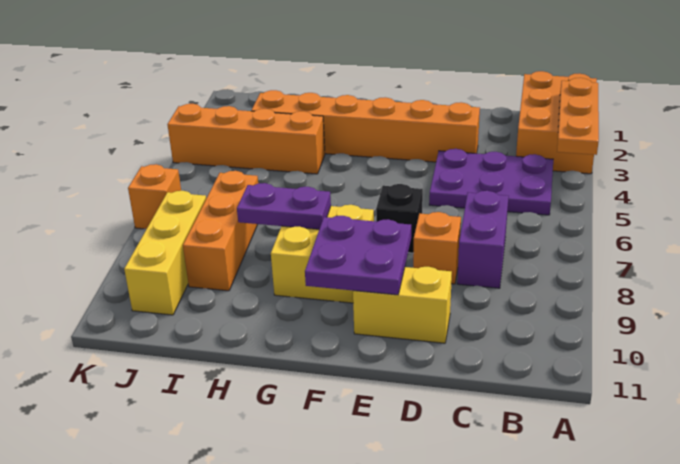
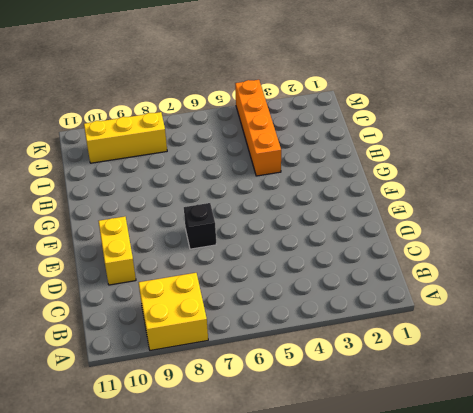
yellow brick A8:B9 level 1 -> yellow brick F8:G9 level 1
none -> orange brick A1:B3 level 1
none -> purple plate B4:D5 level 1
none -> purple brick C7:C8 level 1

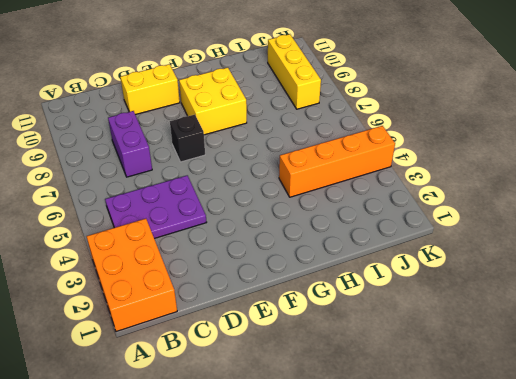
none -> orange brick D3:I3 level 1
none -> orange brick D8 level 1
none -> orange brick I7:I9 level 1

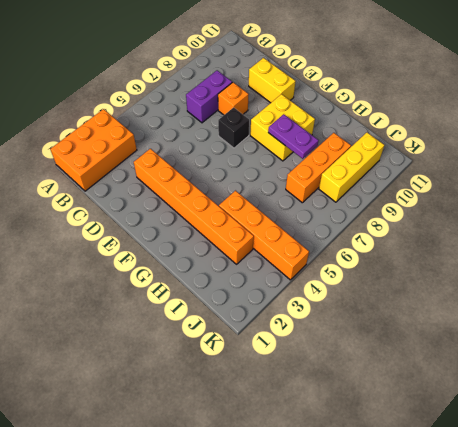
none -> purple plate B4:D5 level 1
none -> orange brick K7 level 1
none -> orange plate A2:A4 level 2

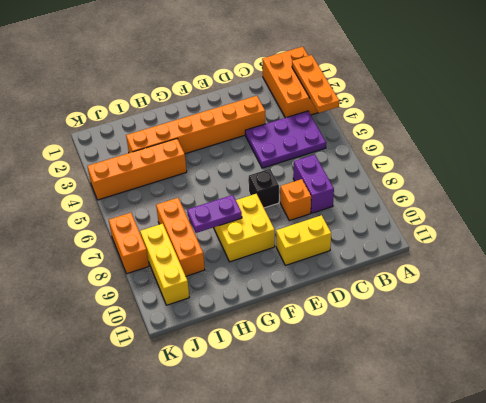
orange brick K7:K8 level 1 -> orange brick K7 level 1
none -> purple plate E9:F10 level 2

